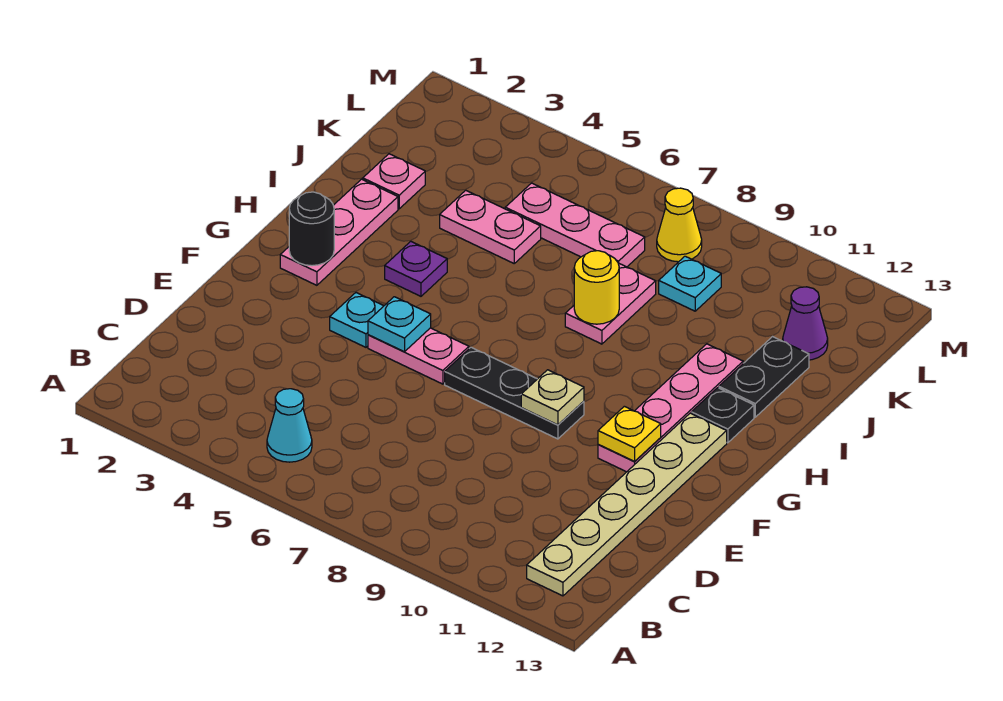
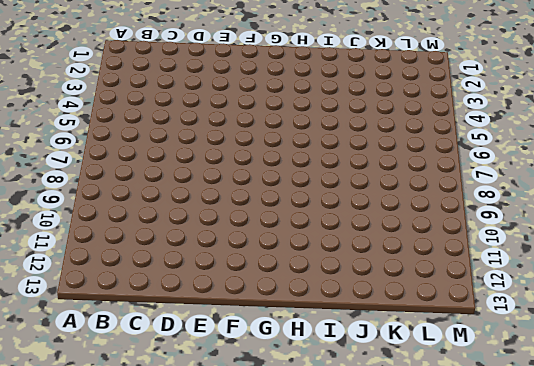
none -> cyan cone B5 level 1
none -> tan plate B12:G12 level 1
none -> cyan plate F4 level 1

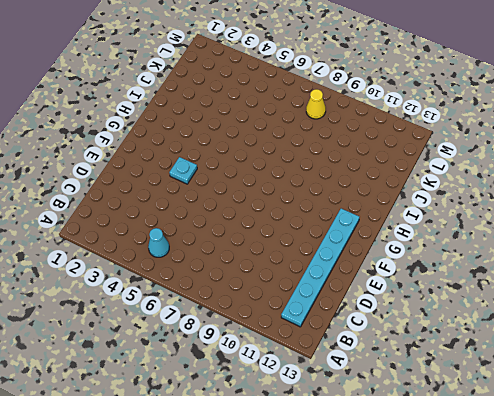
cyan plate B12:G12 level 1 -> tan plate B12:G12 level 1
none -> pink plate F5:F6 level 1
none -> black plate F7:F9 level 1
none -> pink plate F11:I11 level 1

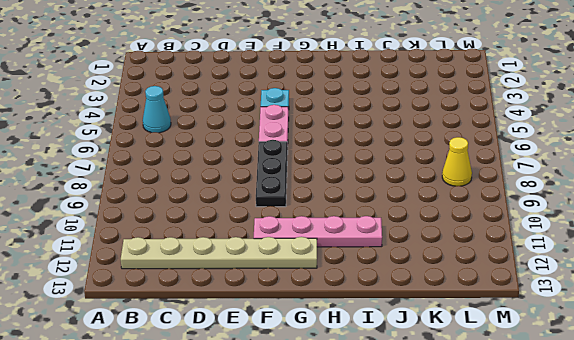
none -> pink plate G2:I2 level 1
none -> purple plate H4 level 1
none -> black plate H12 level 1

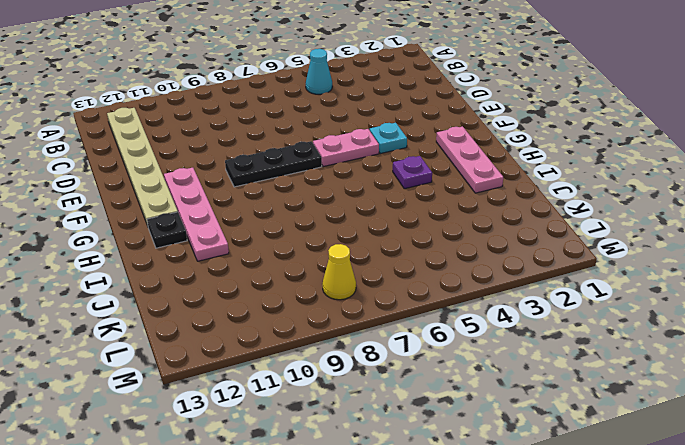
none -> pink plate I8:J8 level 1
none -> black plate I12:J12 level 1
none -> pink plate J2 level 1

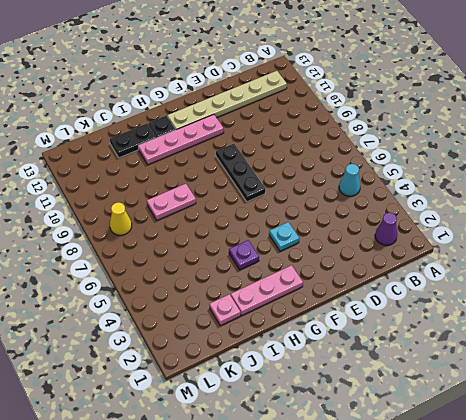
purple cone B2 level 1 -> purple cone K12 level 1
none -> pink plate F5:F6 level 1
none -> pink plate J4:J5 level 1
none -> pink plate K5:K7 level 1

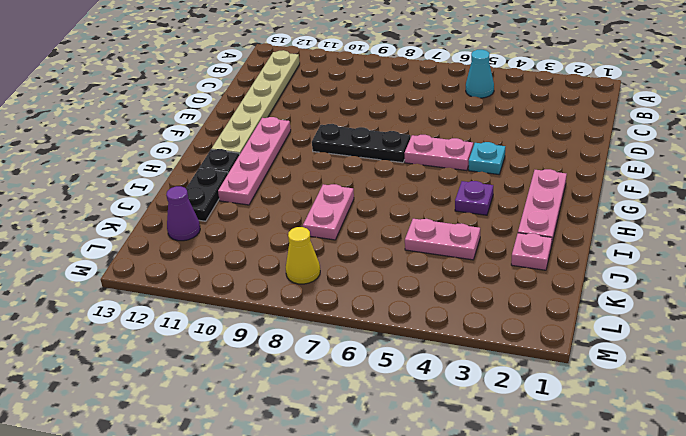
none -> pink plate K5:K7 level 1
none -> cyan plate K9 level 1
none -> cyan plate F5 level 2

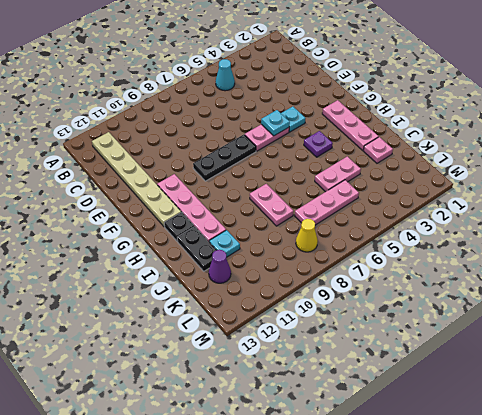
cyan plate J11 level 1 -> cyan plate K9 level 1
none -> tan plate F9 level 2
none -> yellow plate F11 level 2
none -> black round brick G2 level 2

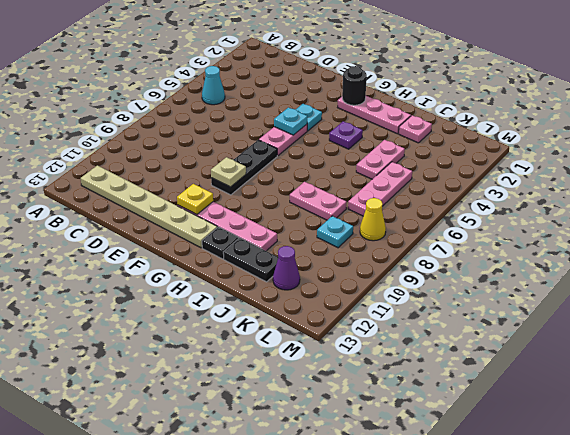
none -> yellow round brick I8 level 2

